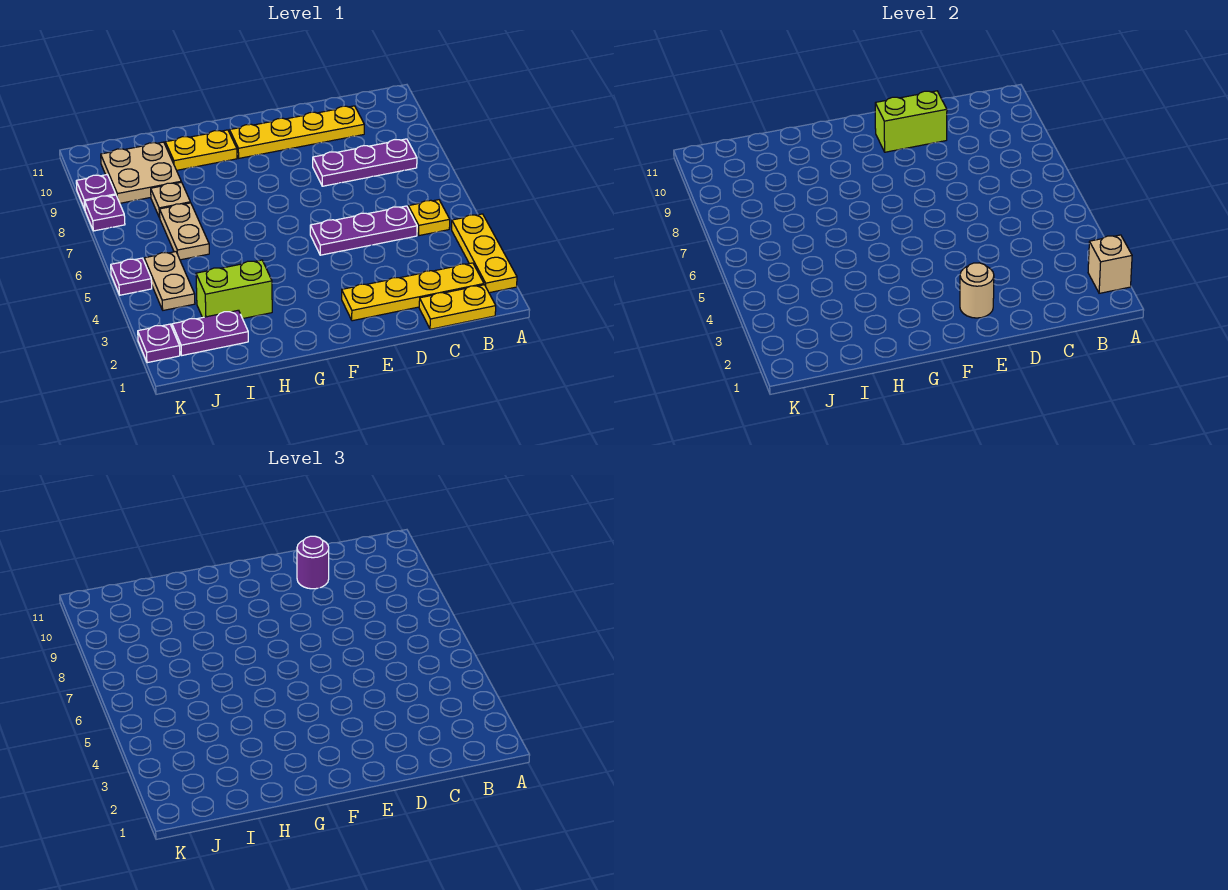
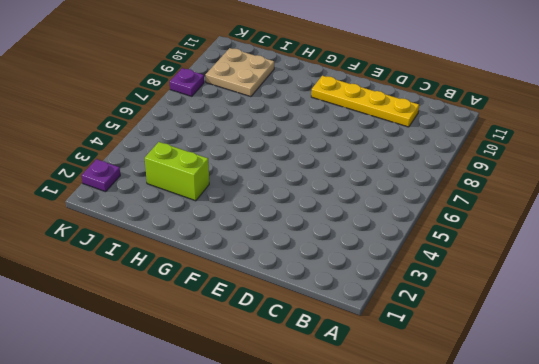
none -> yellow plate A2:A4 level 1
none -> yellow plate B1:C1 level 1
none -> yellow plate B2:E2 level 1

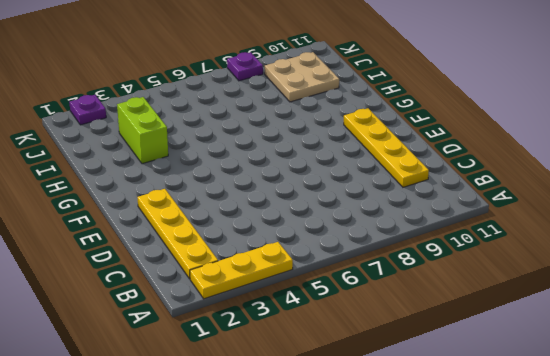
none -> yellow plate B1:C1 level 1
none -> yellow plate B5 level 1
none -> purple plate B8:D8 level 1

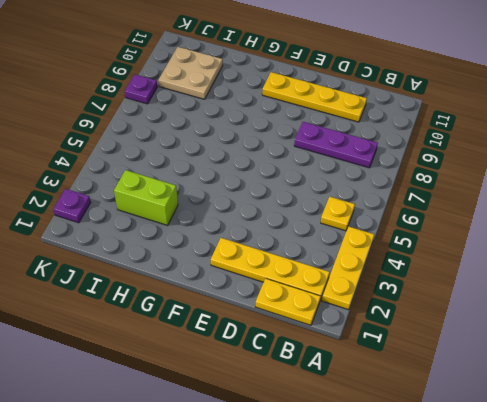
none -> purple plate C5:E5 level 1
none -> yellow plate G10:H10 level 1
none -> purple plate I2:J2 level 1

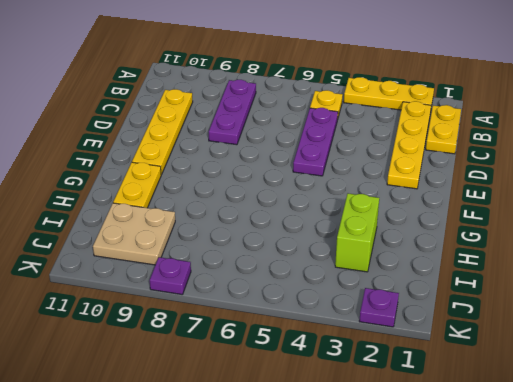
none -> purple plate I2:J2 level 1
none -> tan plate I6:I7 level 1
none -> tan plate I8 level 1

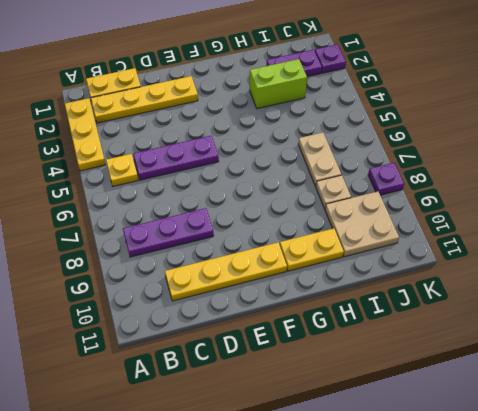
none -> tan plate J4:J5 level 1
none -> purple plate K5 level 1
none -> purple plate K9 level 1

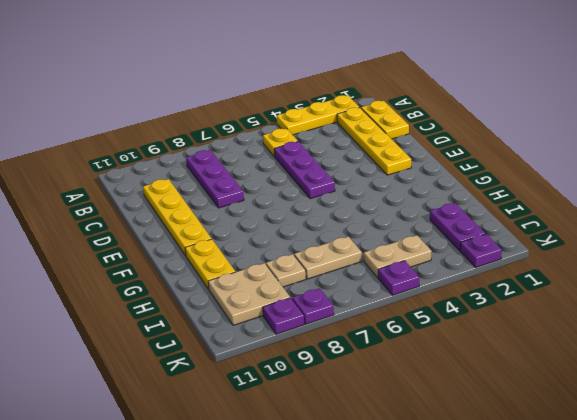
none -> lime brick H3:I3 level 1
none -> tan brick A2 level 2
none -> lime brick D10:E10 level 2

